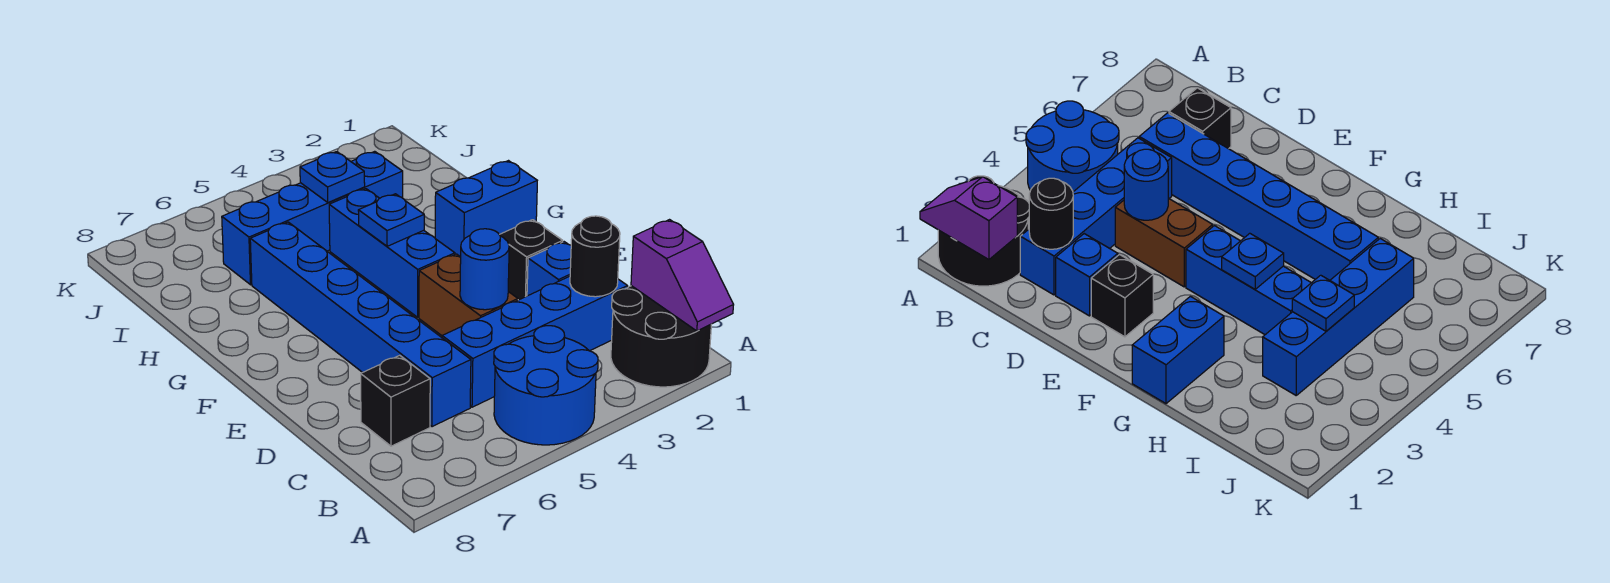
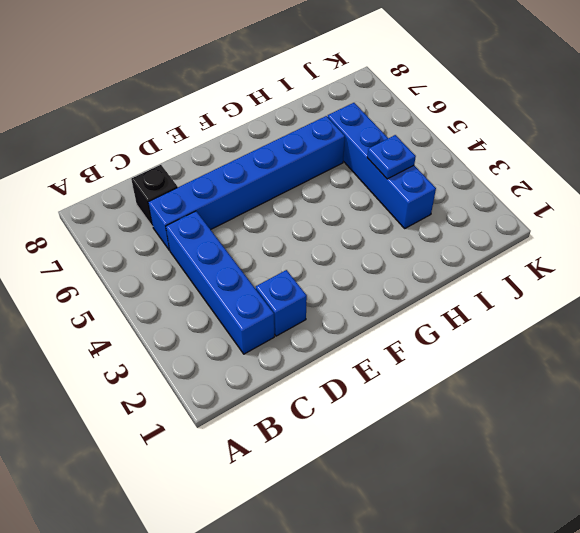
none -> black round brick A1:B2 level 1
none -> blue round brick A4:B5 level 1
none -> brown brick D4:E4 level 1

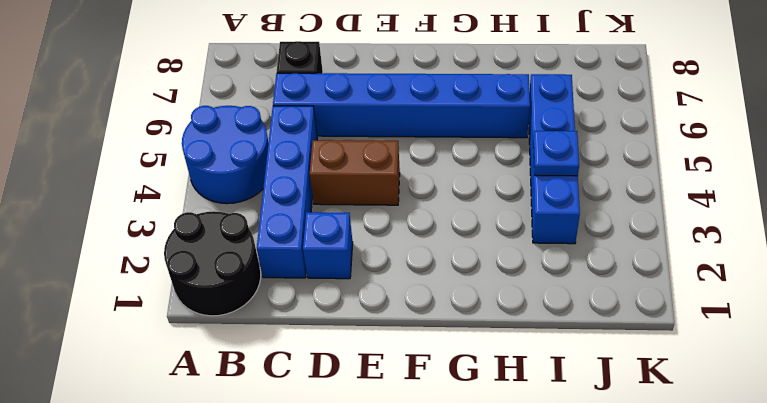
none -> black brick E2 level 1
none -> blue brick F4:H4 level 1
none -> blue brick G1:G2 level 1

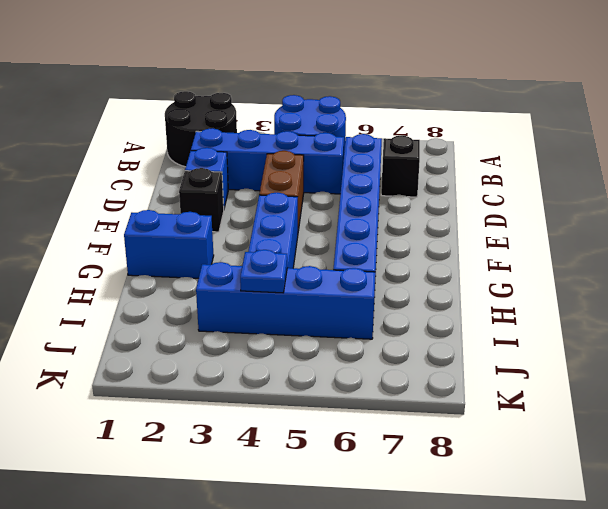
none -> purple slope A1:B1 level 2 top B
none -> black round brick C2 level 2
none -> blue round brick D4 level 2

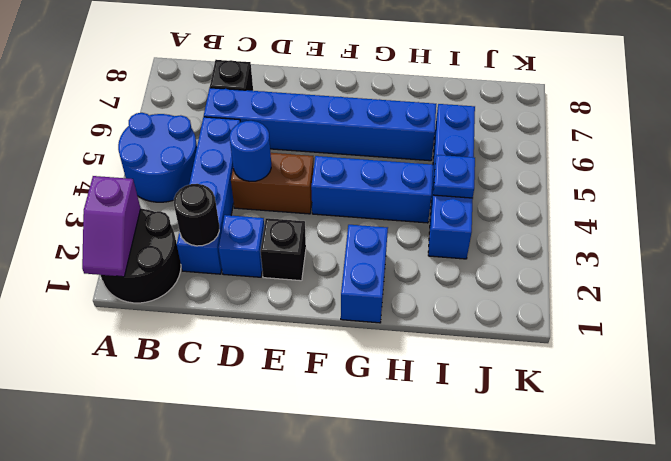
purple slope A1:A2 level 2 top 2 -> purple slope A1:B1 level 2 top B
none -> blue plate G4 level 2

